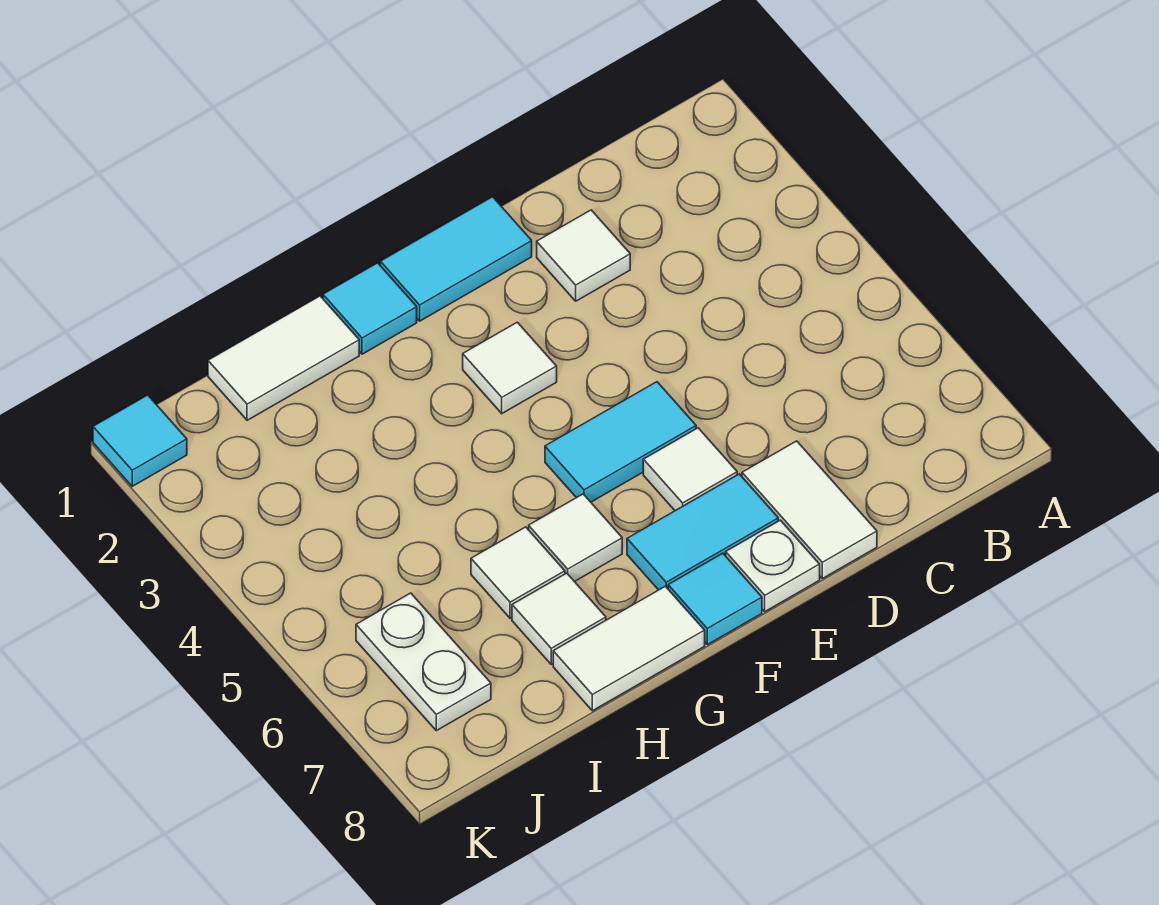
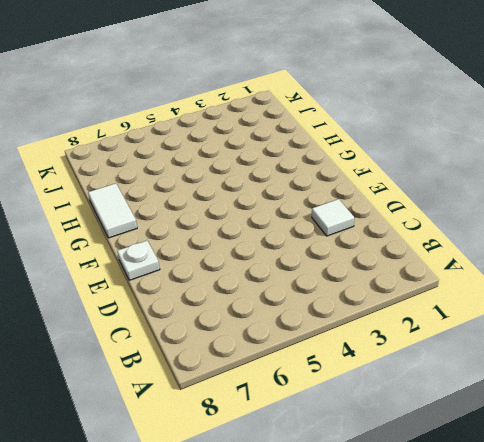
none -> white tile D7:D8 level 1
none -> cyan tile E1:F1 level 1
none -> cyan tile E5:F5 level 1

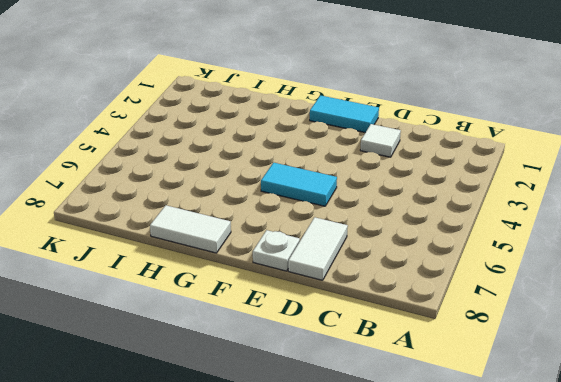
none -> white tile E6 level 1
none -> cyan tile E7:F7 level 1
none -> white tile F3 level 1

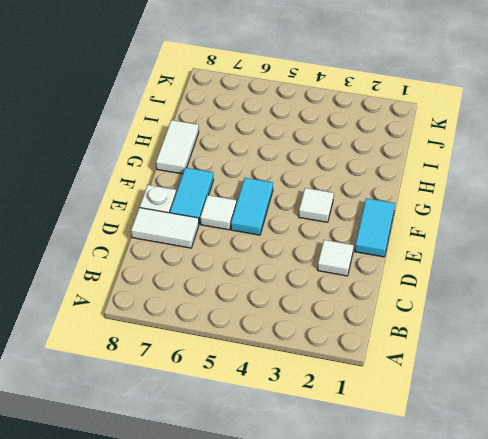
none -> cyan tile F8 level 1
none -> cyan tile G1 level 1
none -> white tile G6 level 1

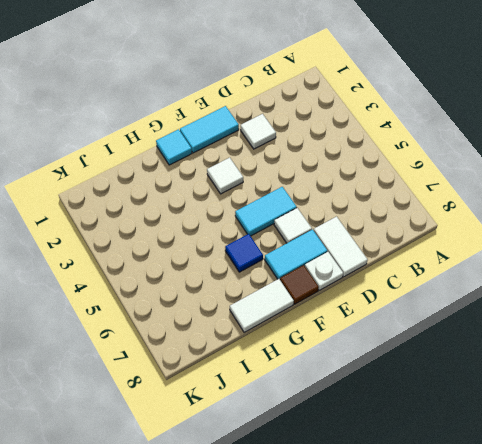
brown tile F8 level 1 -> cyan tile F8 level 1
blue tile G6 level 1 -> white tile G6 level 1
none -> white tile H1:I1 level 1
none -> white tile H6 level 1
none -> white tile H7 level 1

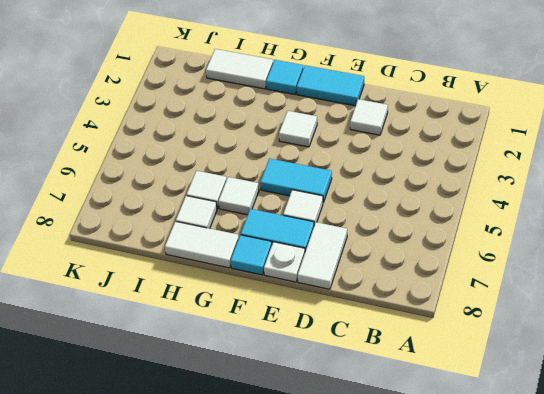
none -> white plate J6:J7 level 1
none -> cyan tile K1 level 1

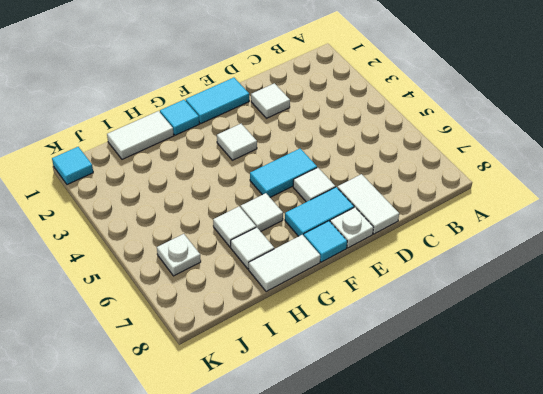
white plate J6 level 1 -> white plate J6:J7 level 1

